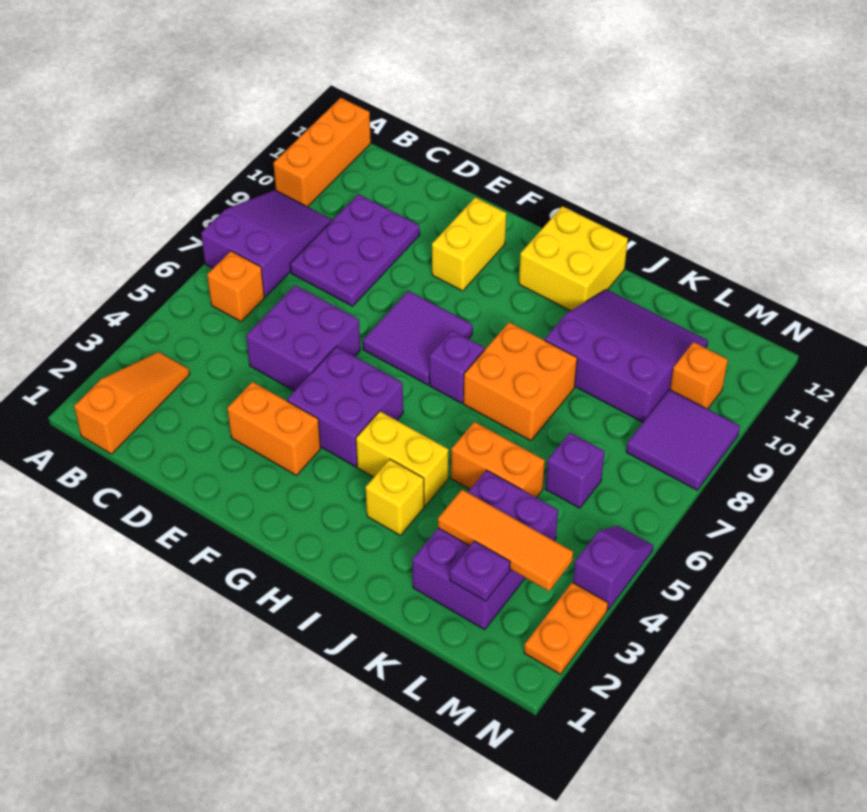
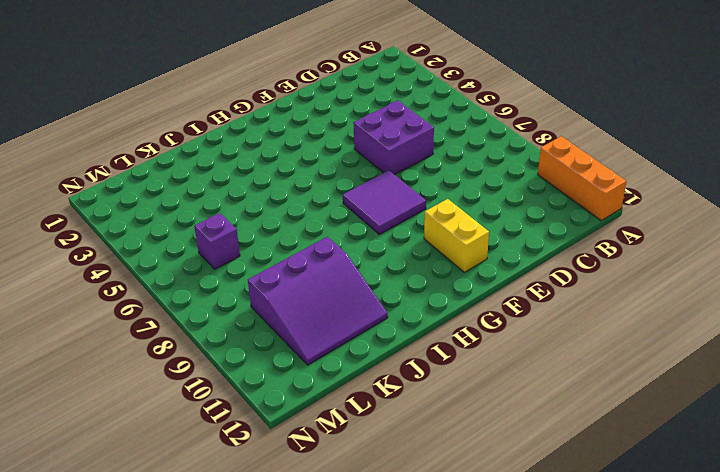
none -> purple slope A7:B9 level 1 top 7
none -> orange slope B1:B3 level 1 top 1
none -> orange brick B6 level 1

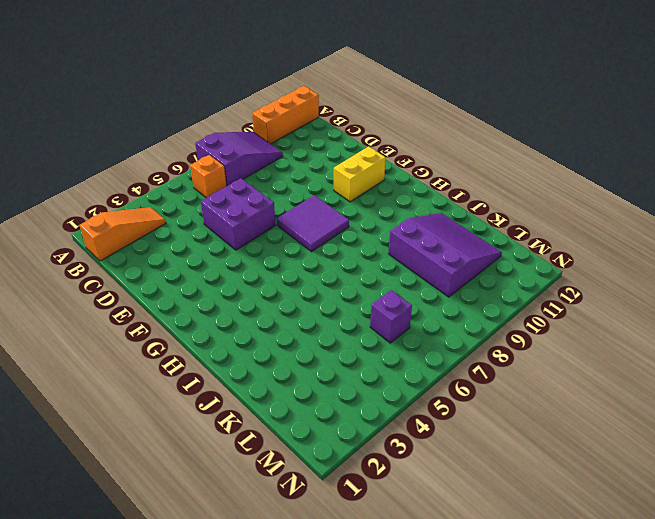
none -> purple plate C8:D10 level 1
none -> orange brick E3:F3 level 1
none -> purple brick F4:G5 level 1

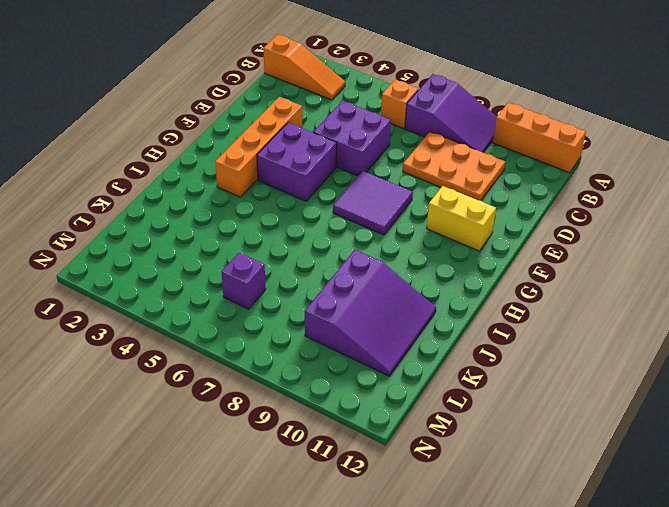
orange plate C8:D10 level 1 -> purple plate C8:D10 level 1
orange brick E3:H3 level 1 -> orange brick E3:F3 level 1
none -> yellow brick H4:I4 level 1
none -> purple brick H7 level 1
none -> yellow brick H11:I12 level 1

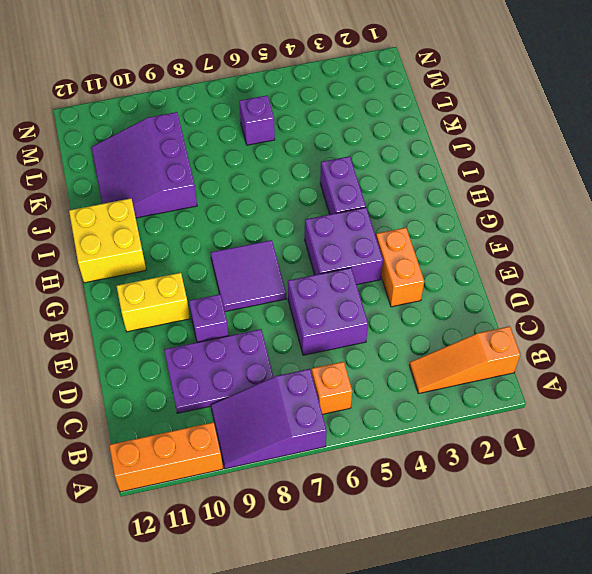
purple brick E9 level 1 -> purple brick H7 level 1
purple brick H4:I4 level 1 -> yellow brick H4:I4 level 1
none -> yellow brick I3 level 1
none -> orange brick I7:J8 level 1
none -> orange brick J5:K5 level 1

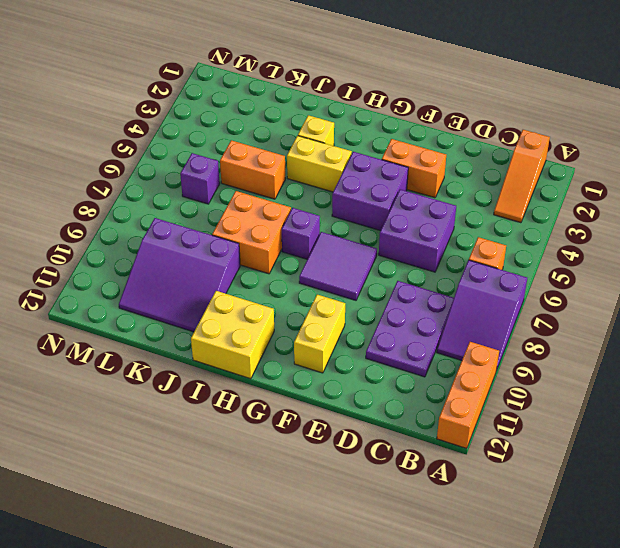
none -> purple brick K2:L4 level 1
none -> purple tile M8:N9 level 1
none -> orange brick M10 level 1

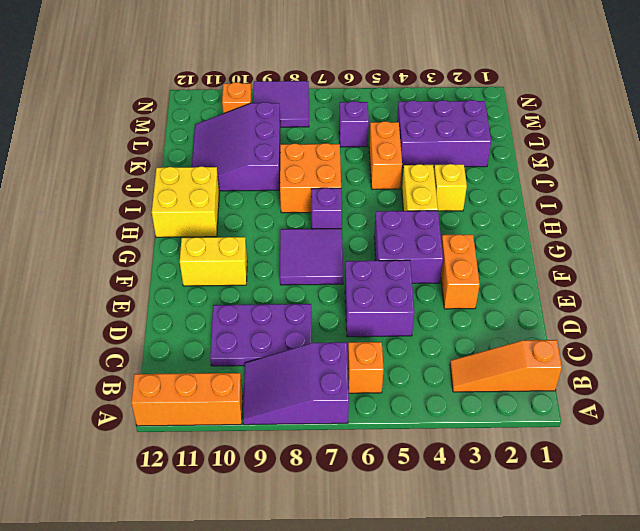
none -> orange plate N2:N3 level 1
none -> purple slope N4:N5 level 1 top 4
none -> orange tile K3:M3 level 2

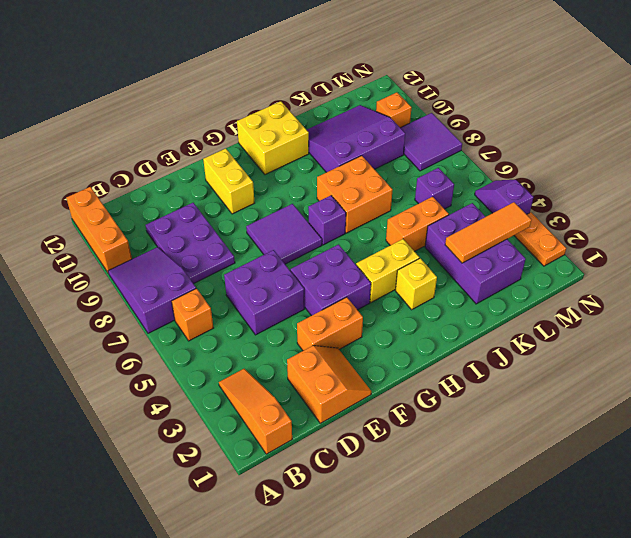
orange slope D1:E2 level 1 top D -> none
none -> purple plate L2 level 2

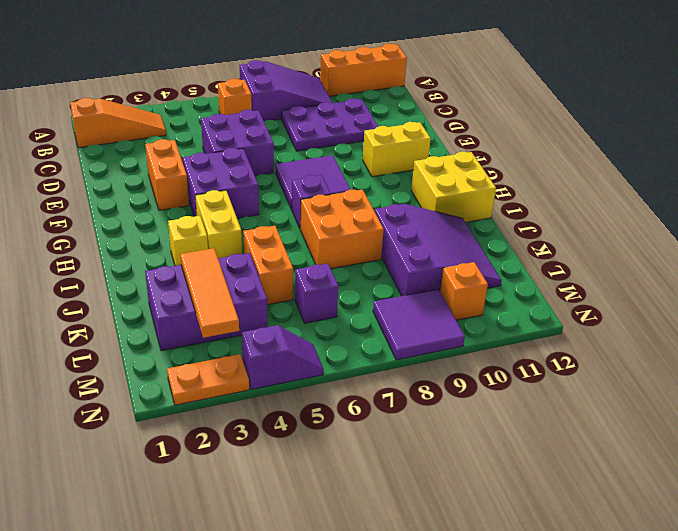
none -> purple plate L2 level 2

